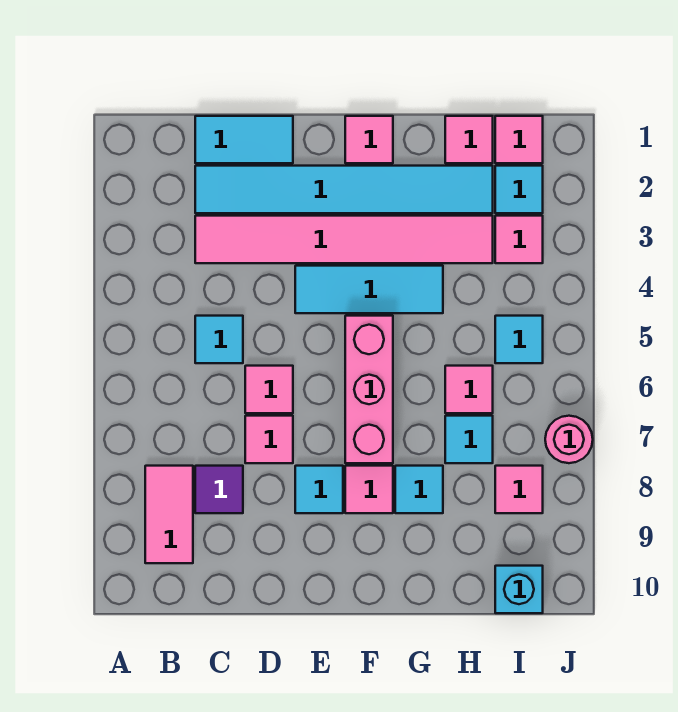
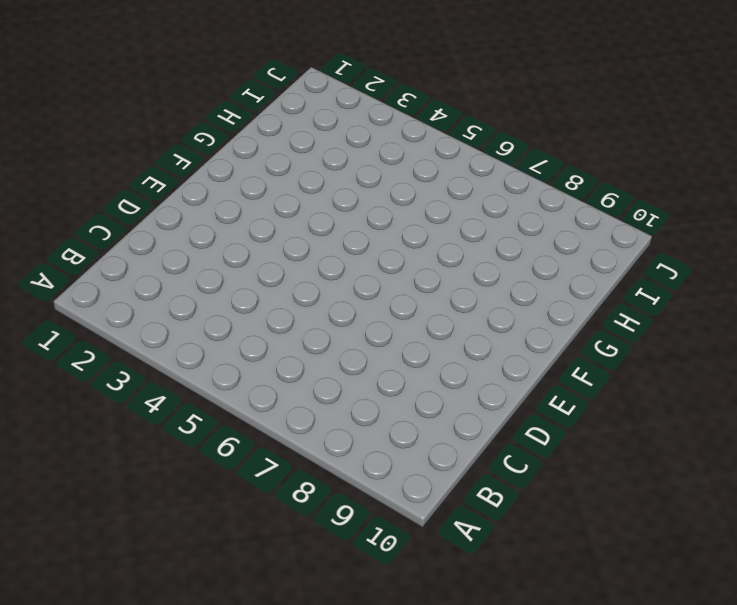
none -> pink tile B8:B9 level 1
none -> cyan tile C1:D1 level 1
none -> cyan tile C2:H2 level 1

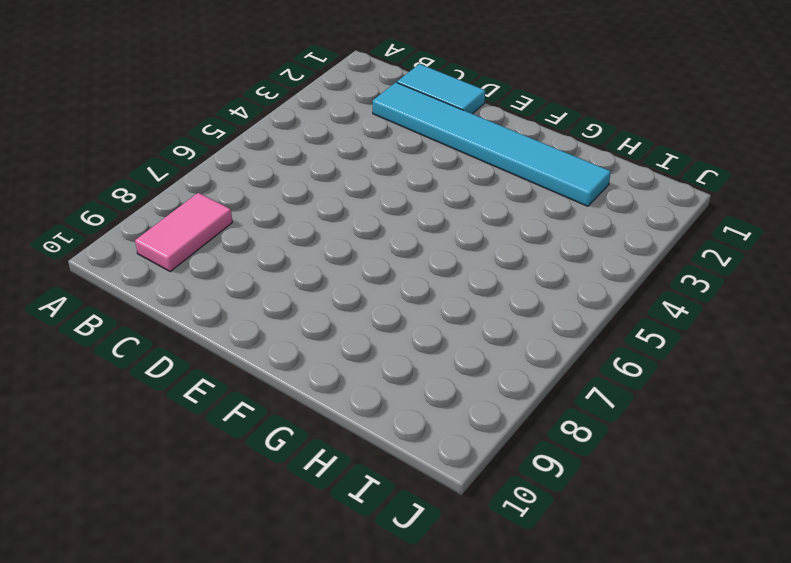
none -> pink tile C3:H3 level 1
none -> cyan tile C5 level 1
none -> purple tile C8 level 1

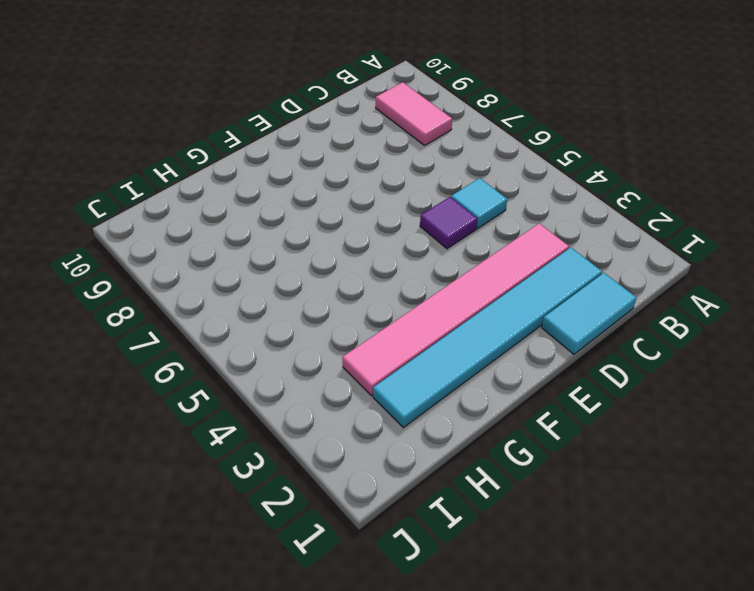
purple tile D5 level 1 -> purple tile C8 level 1
none -> pink tile D6 level 1
none -> pink tile D7 level 1
none -> cyan tile E4:G4 level 1

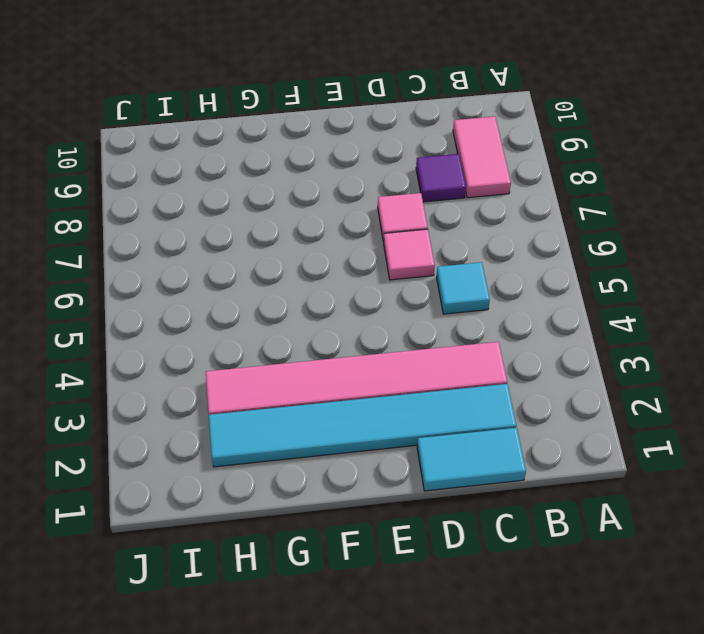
none -> cyan tile E4:G4 level 1
none -> cyan tile E8 level 1
none -> pink tile F1 level 1

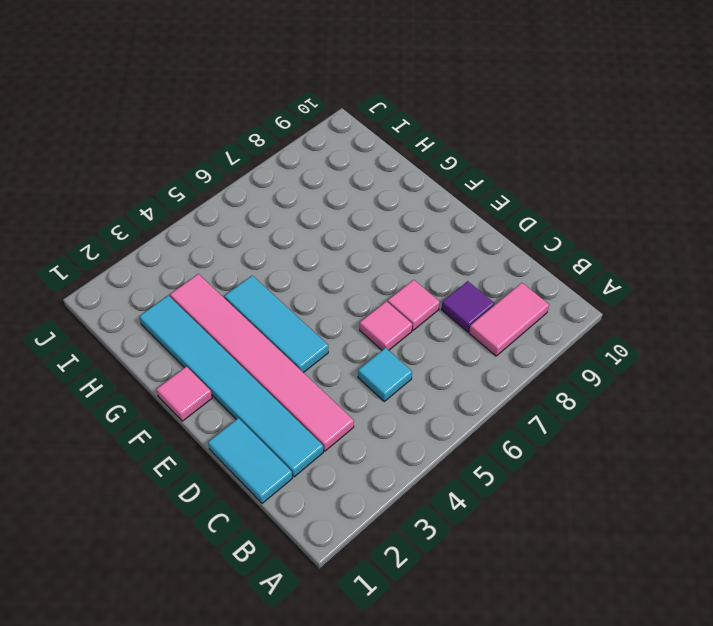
none -> cyan tile E8 level 1
none -> pink brick F5:F7 level 1
none -> pink tile F8 level 1

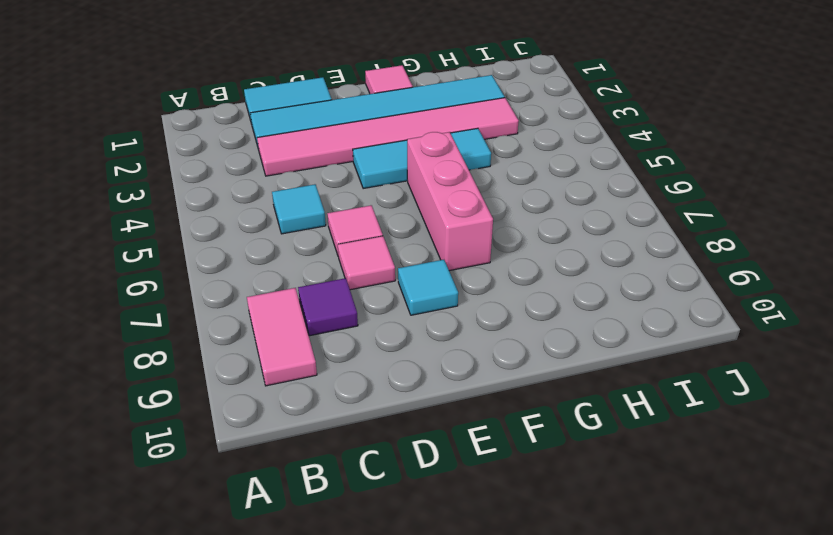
none -> pink tile F8 level 1
none -> cyan tile G8 level 1
none -> pink tile H1 level 1

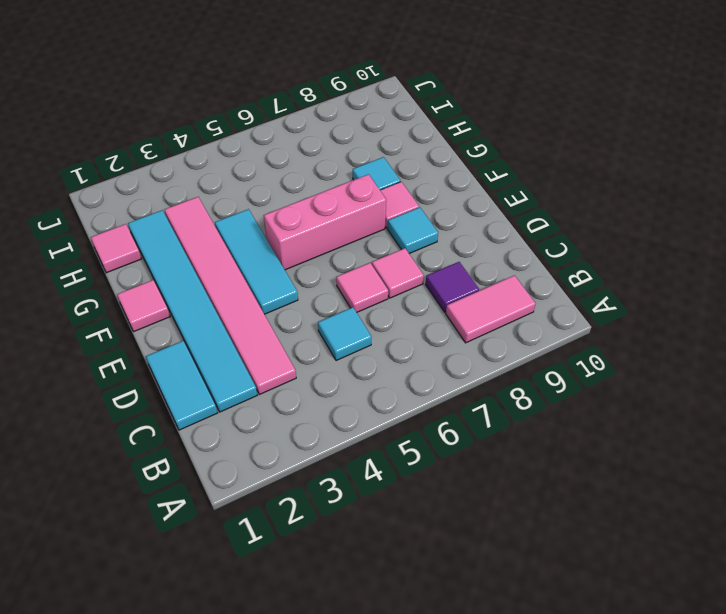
none -> pink tile H6 level 1
none -> cyan tile H7 level 1
none -> pink tile I1 level 1

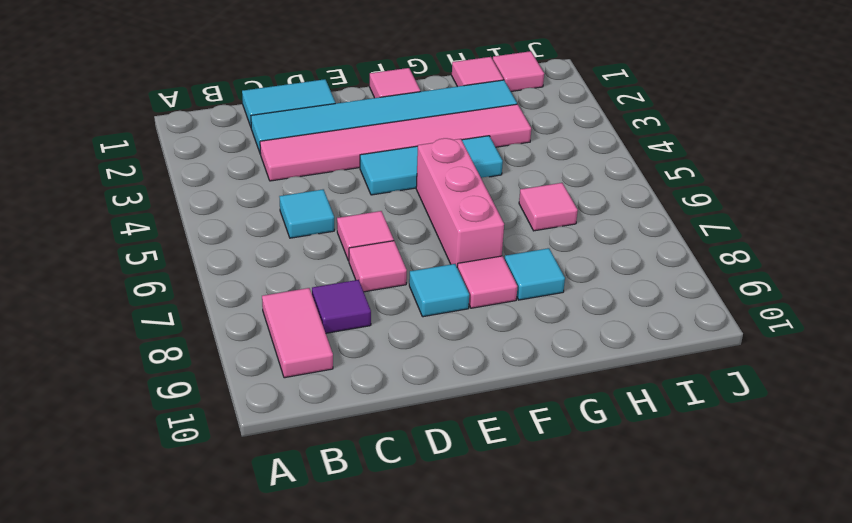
none -> cyan tile H7 level 1
none -> cyan tile I2 level 1
none -> pink tile I3 level 1

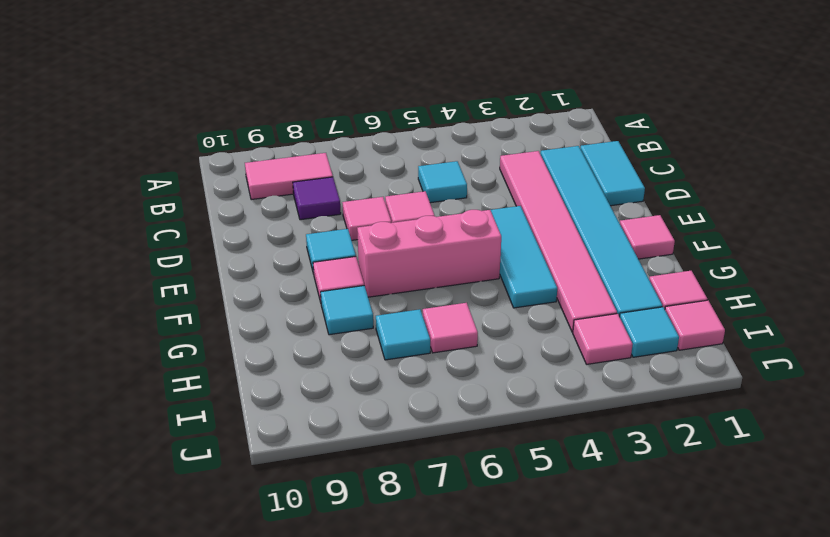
none -> cyan tile I5 level 1
none -> pink tile I8 level 1
none -> cyan brick I10 level 1

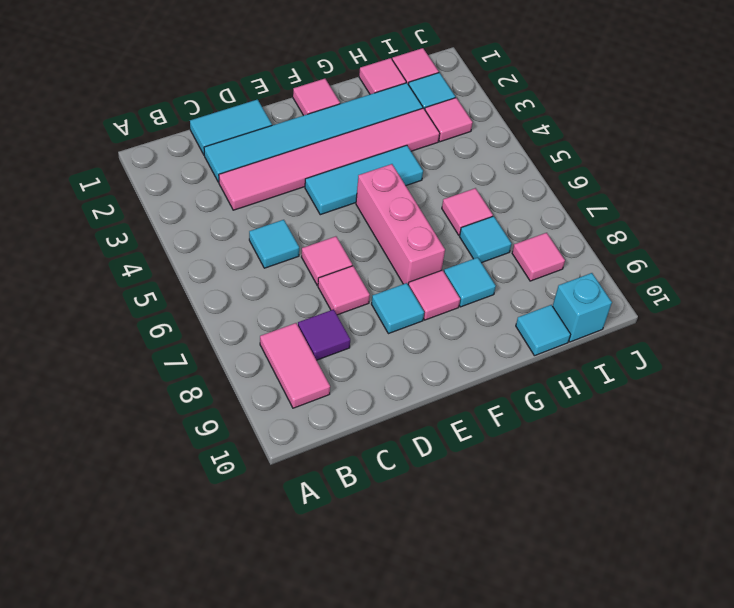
cyan tile H10 level 1 -> cyan tile I5 level 1
none -> pink round brick J7 level 1

